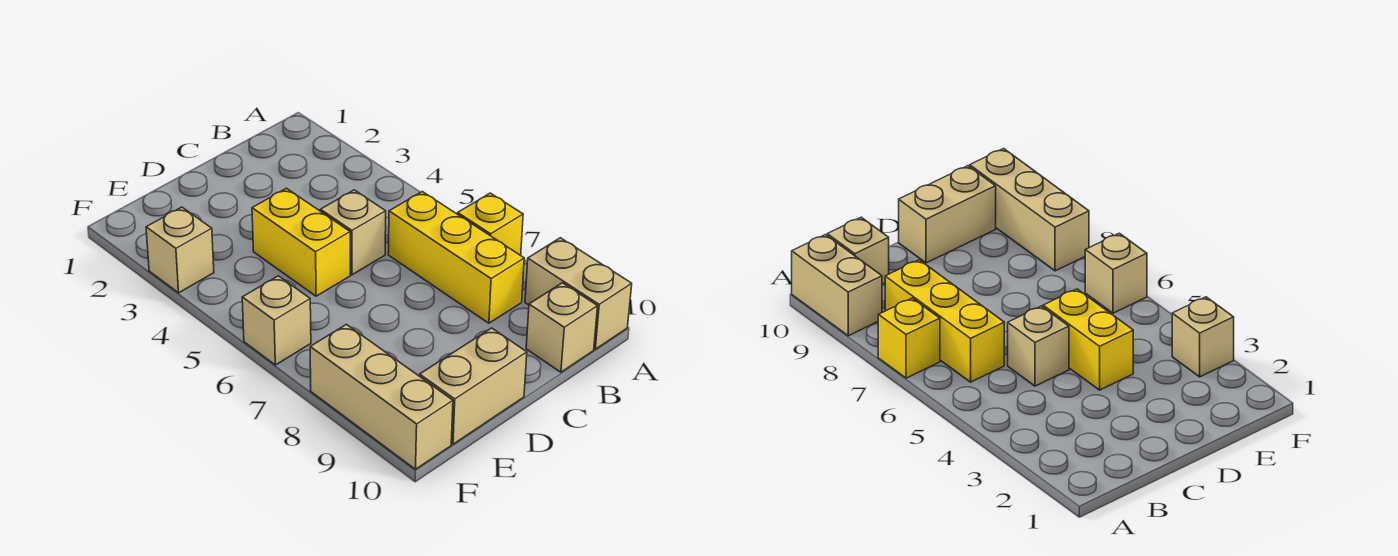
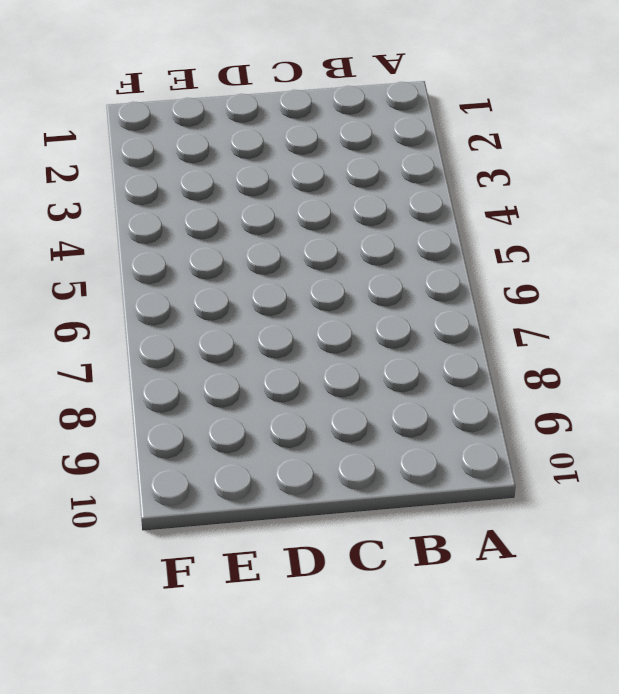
none -> yellow brick A7 level 1
none -> tan brick A9:A10 level 1

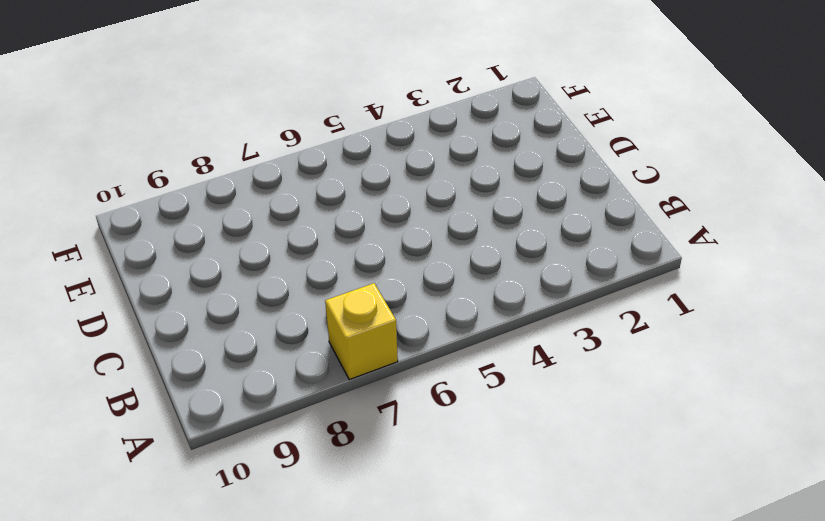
none -> tan brick A9:A10 level 1
none -> yellow brick B6:B8 level 1

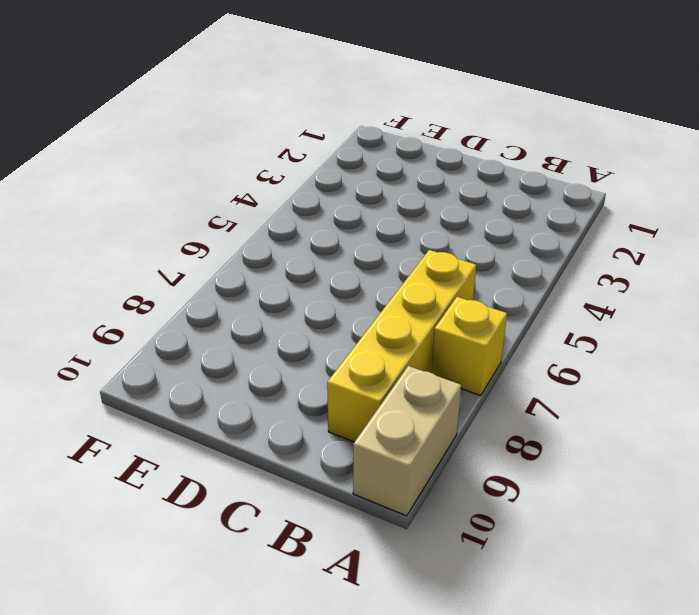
yellow brick B6:B9 level 1 -> yellow brick B6:B8 level 1
none -> tan brick B10 level 1
none -> tan brick C5 level 1

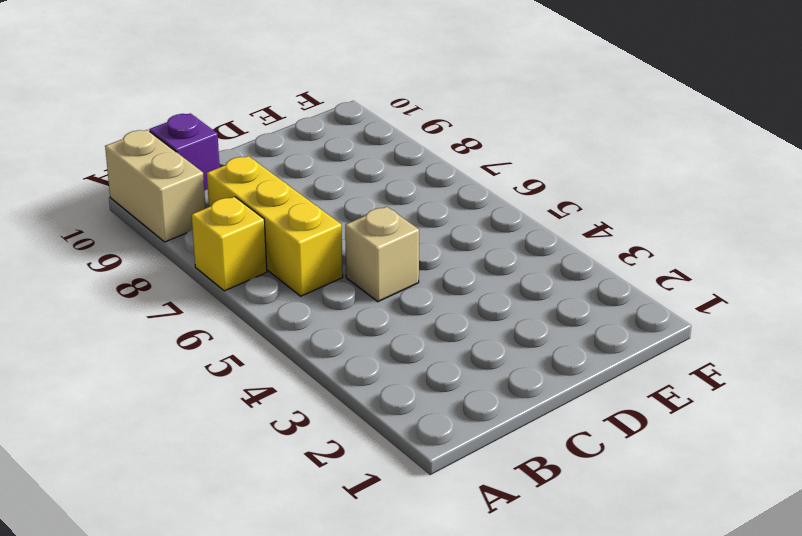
purple brick B10 level 1 -> tan brick B10 level 1
none -> yellow brick D4:D5 level 1
none -> tan brick D10:E10 level 1

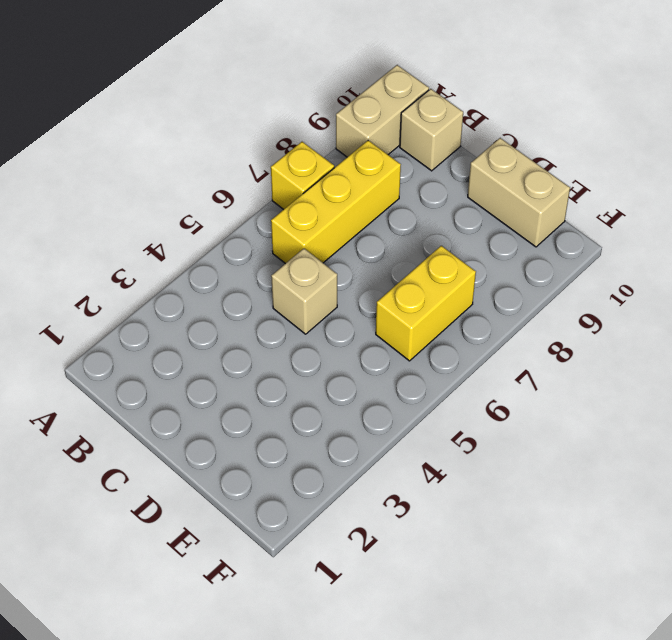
yellow brick E6:E7 level 1 -> yellow brick D4:D5 level 1
none -> tan brick F3 level 1
none -> tan brick F6 level 1

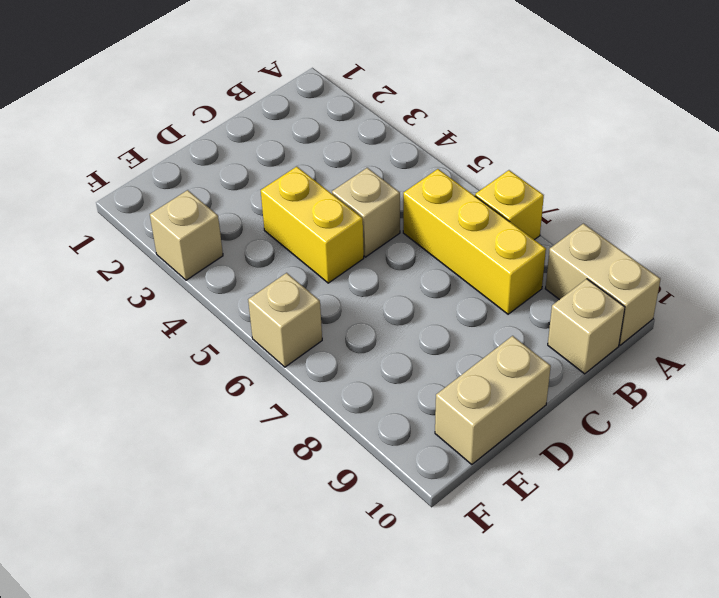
none -> tan brick F8:F10 level 1

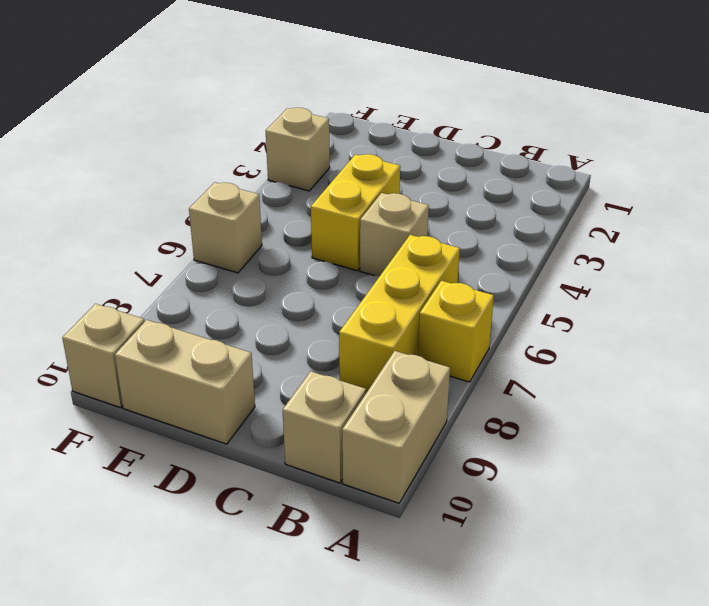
tan brick F10 level 1 -> tan brick F8:F10 level 1

